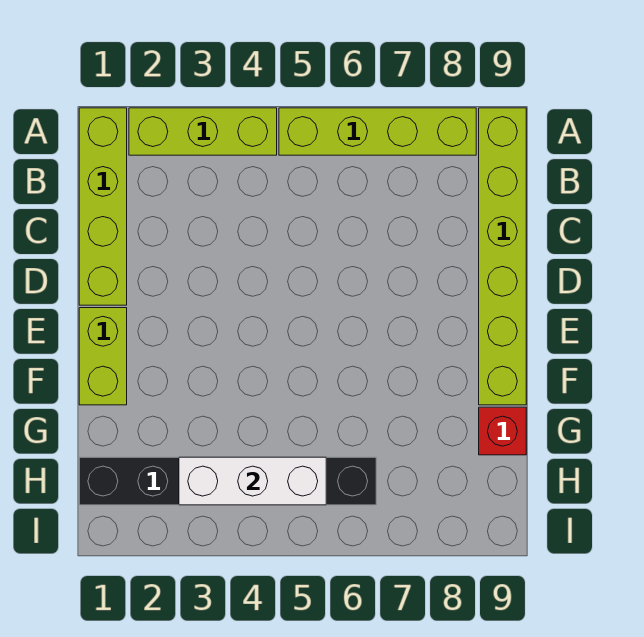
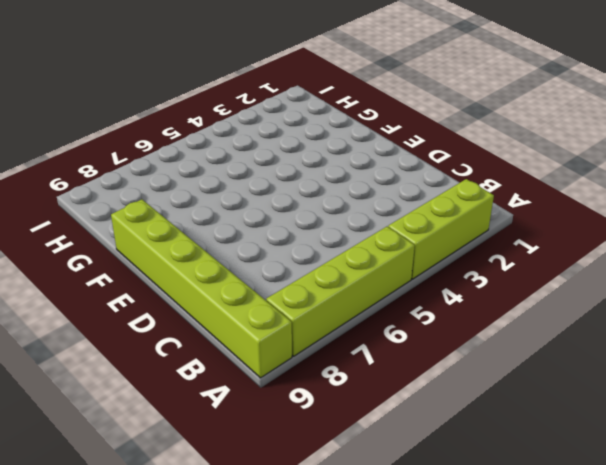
none -> lime brick A1:D1 level 1
none -> lime brick E1:F1 level 1

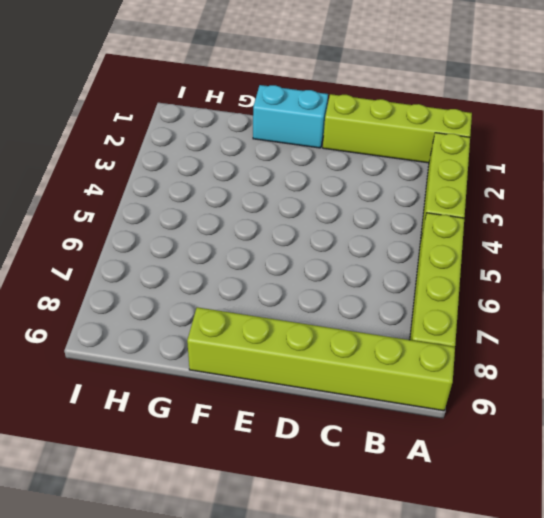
cyan brick E1:F1 level 1 -> lime brick E1:F1 level 1
none -> red brick G9 level 1
none -> black brick H1:H6 level 1

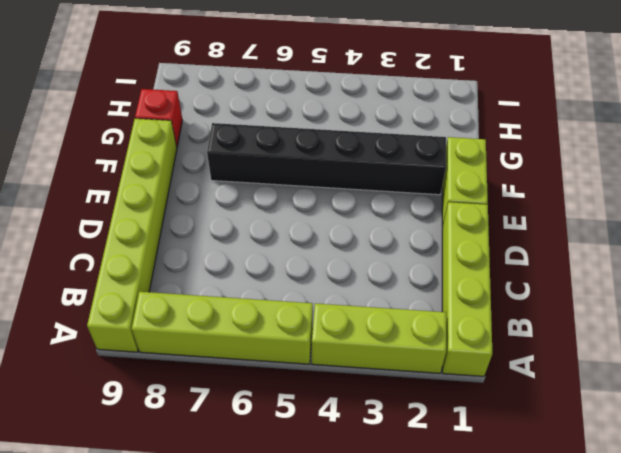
black brick F2:F7 level 1 -> black brick H1:H6 level 1
none -> white brick H3:H5 level 2

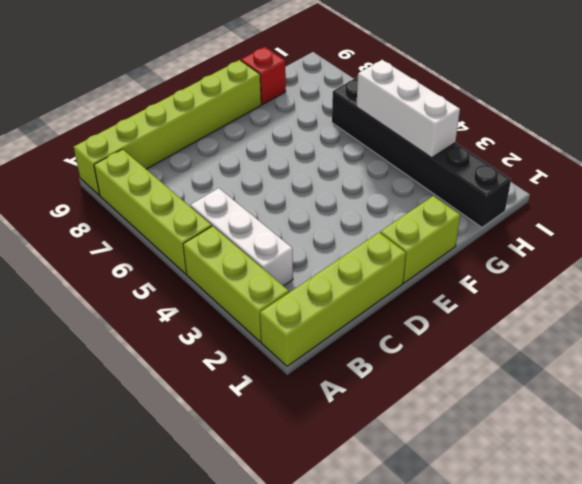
white brick B3:B5 level 1 -> none

